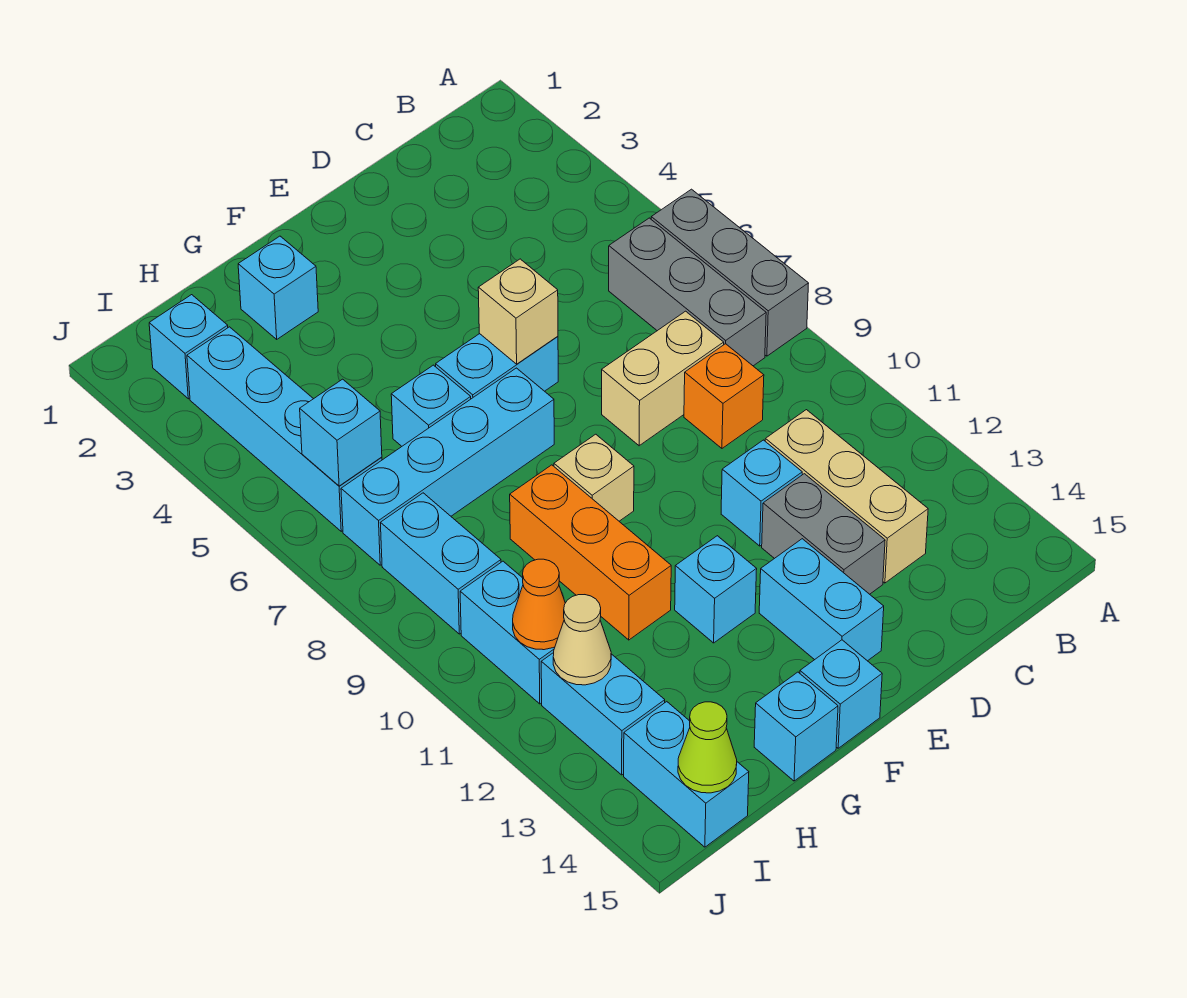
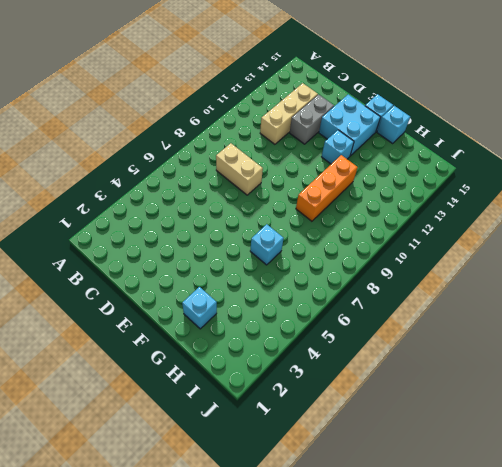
cyan brick E13:F14 level 1 -> cyan brick E13:E14 level 1
none -> grey brick A6:A8 level 1
none -> grey brick B6:B8 level 1
none -> orange brick C9 level 1

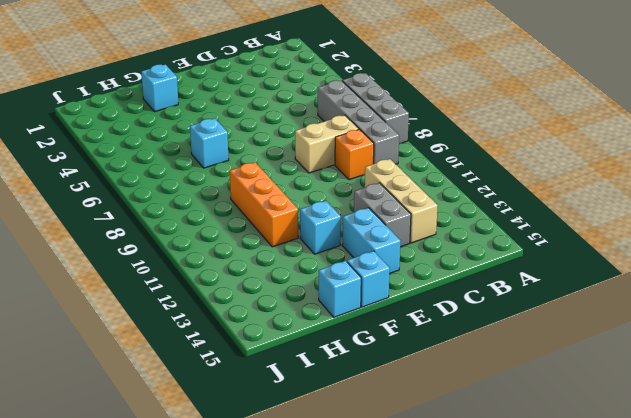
grey brick B6:B9 level 1 -> grey brick B6:B8 level 1
none -> cyan brick D11 level 1
none -> cyan brick E6:F6 level 1
none -> cyan brick F7:I7 level 1

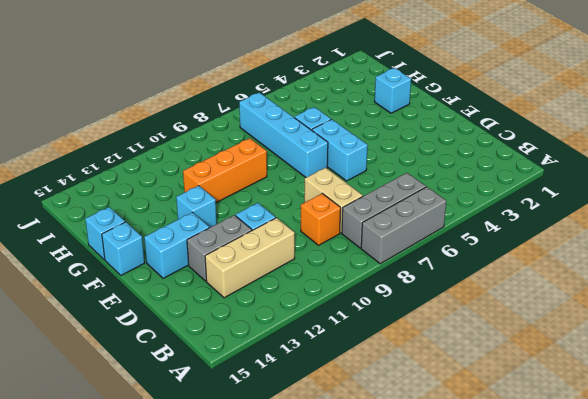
none -> tan brick F9 level 1
none -> cyan brick I2 level 1
none -> cyan brick I3:I6 level 1

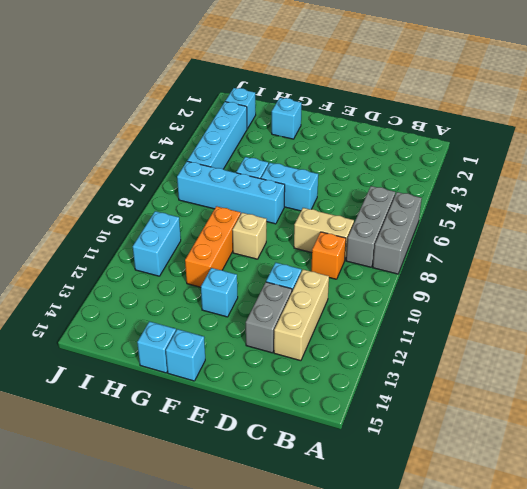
none -> cyan brick E13:E14 level 1
none -> cyan brick I8:I9 level 1
none -> cyan brick I12:I13 level 1

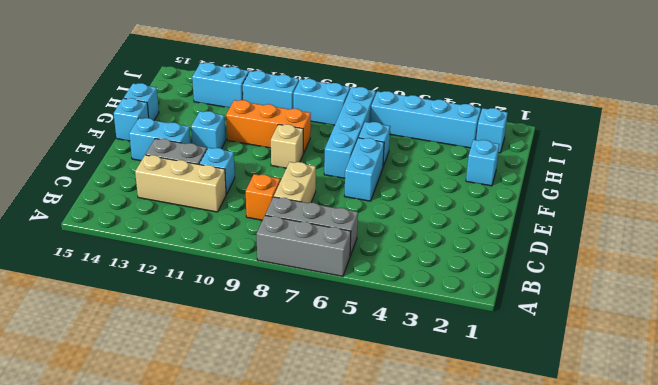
none -> cyan brick I14:I15 level 1
none -> tan brick E6 level 2
none -> cyan brick I6 level 2

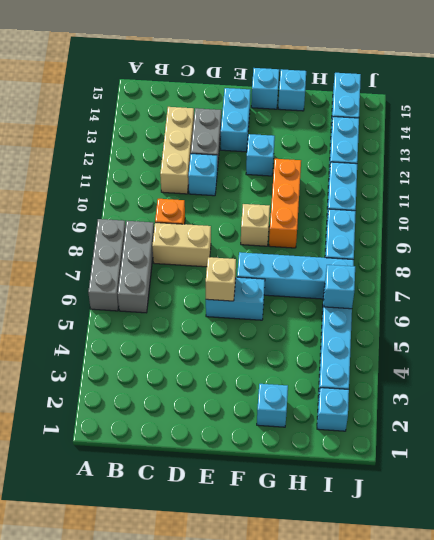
none -> cyan brick G6 level 1
none -> orange cone I11 level 2
none -> tan cone I12 level 2

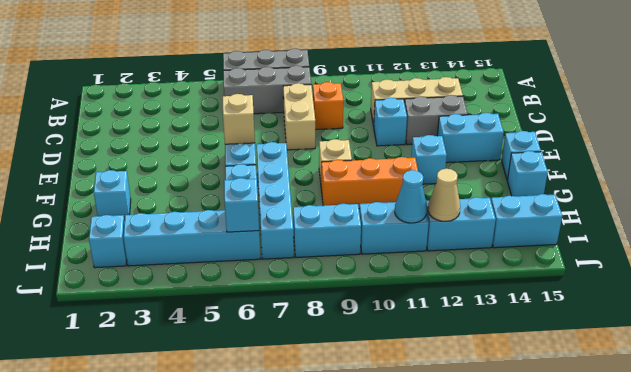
cyan cone I11 level 2 -> orange cone I11 level 2
none -> lime cone I15 level 2

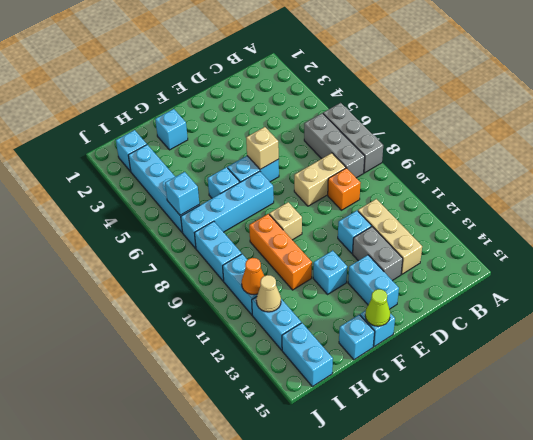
lime cone F15 level 2 -> lime cone I15 level 2

